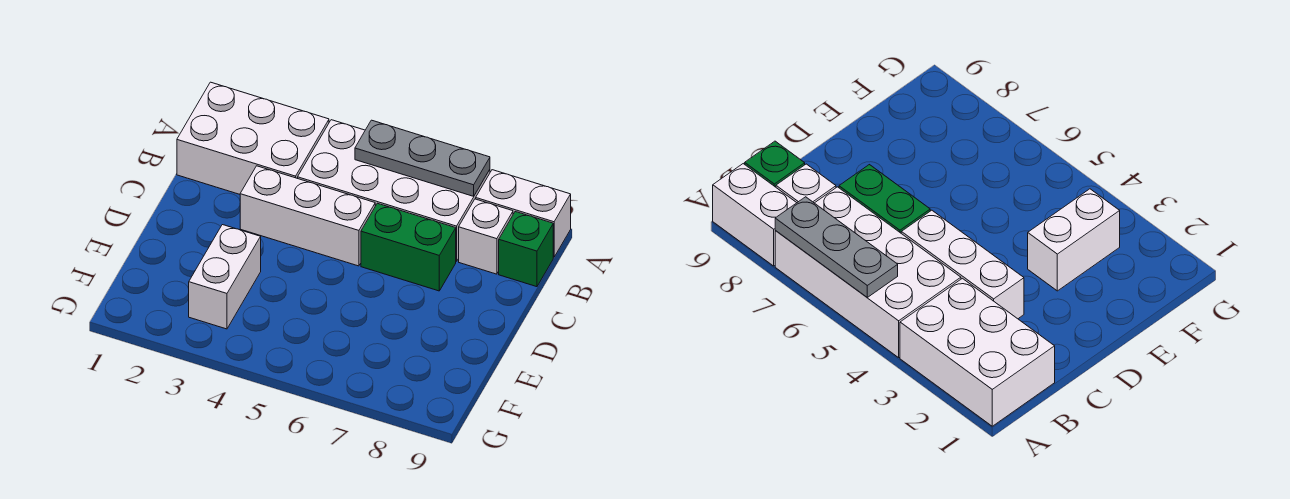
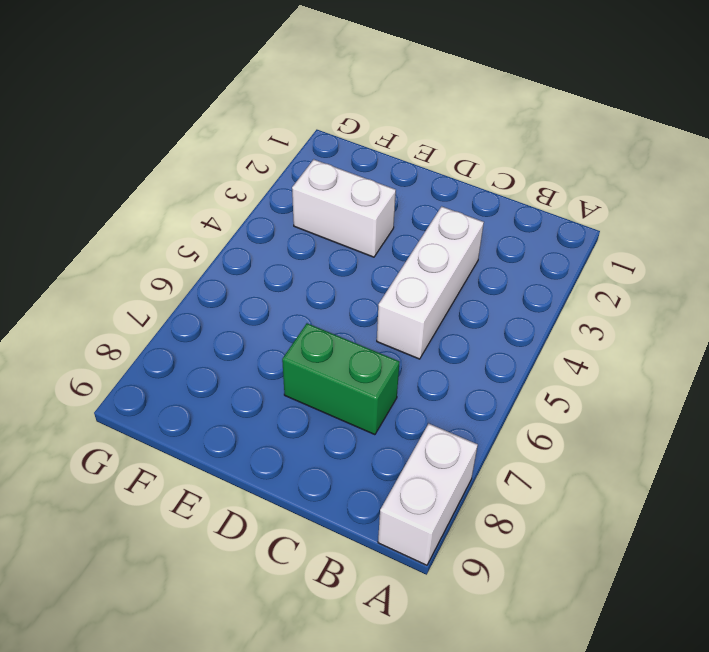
green brick C7:D7 level 1 -> green brick C6:C7 level 1
none -> white brick A1:B3 level 1
none -> white brick A4:B7 level 1

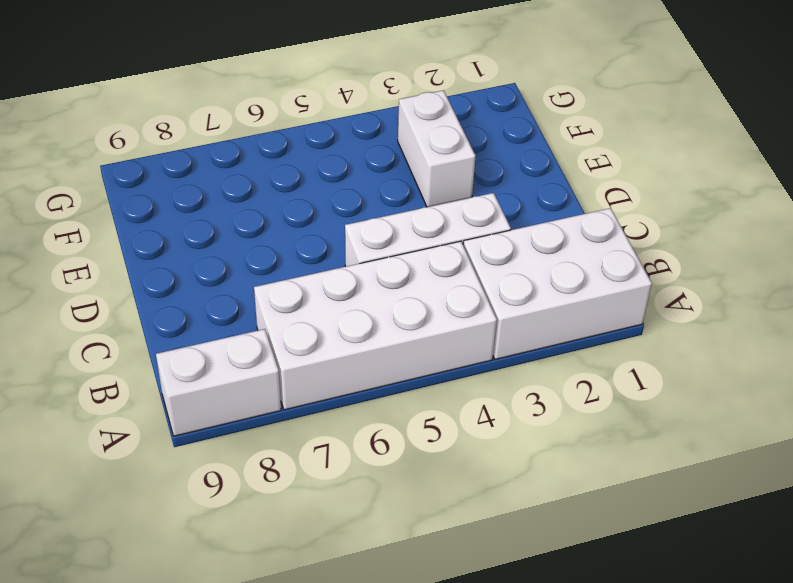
none -> white brick B8 level 1
none -> green brick B9 level 1

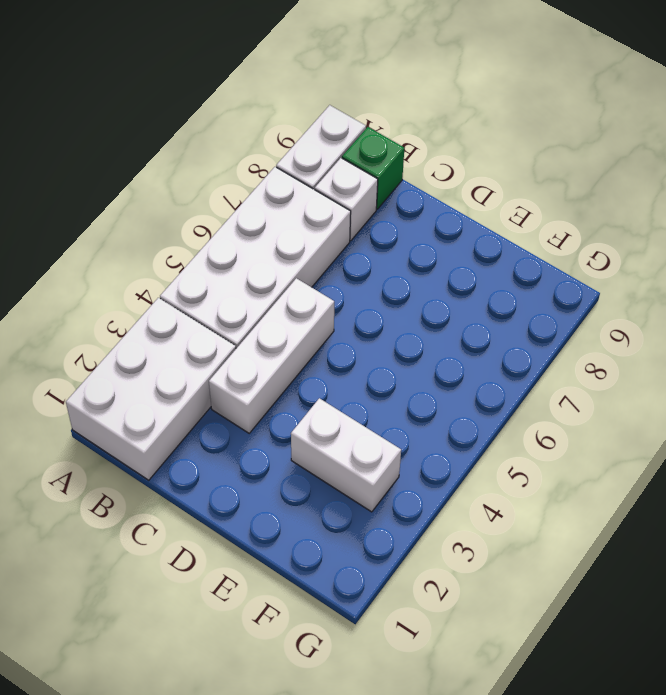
none -> green brick C6:C7 level 1
none -> grey plate A5:A7 level 2

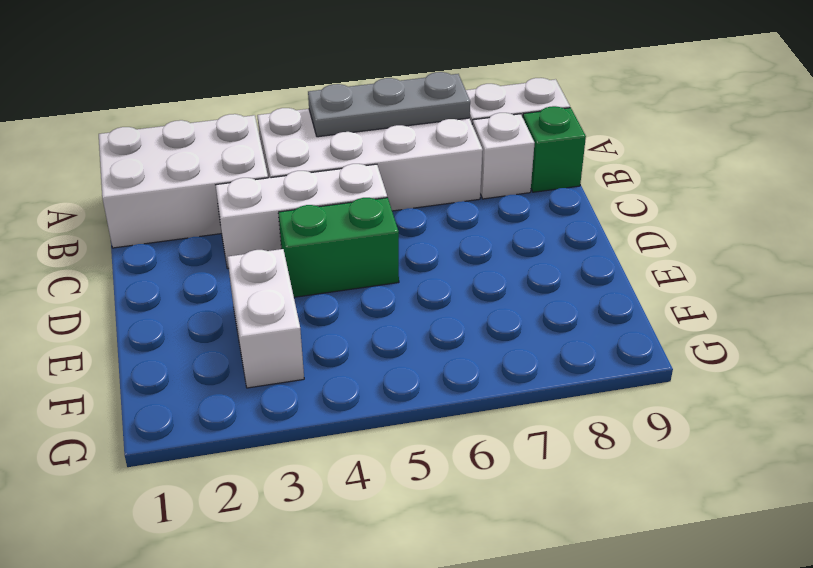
green brick D4:D5 level 1 -> green brick C6:C7 level 1

